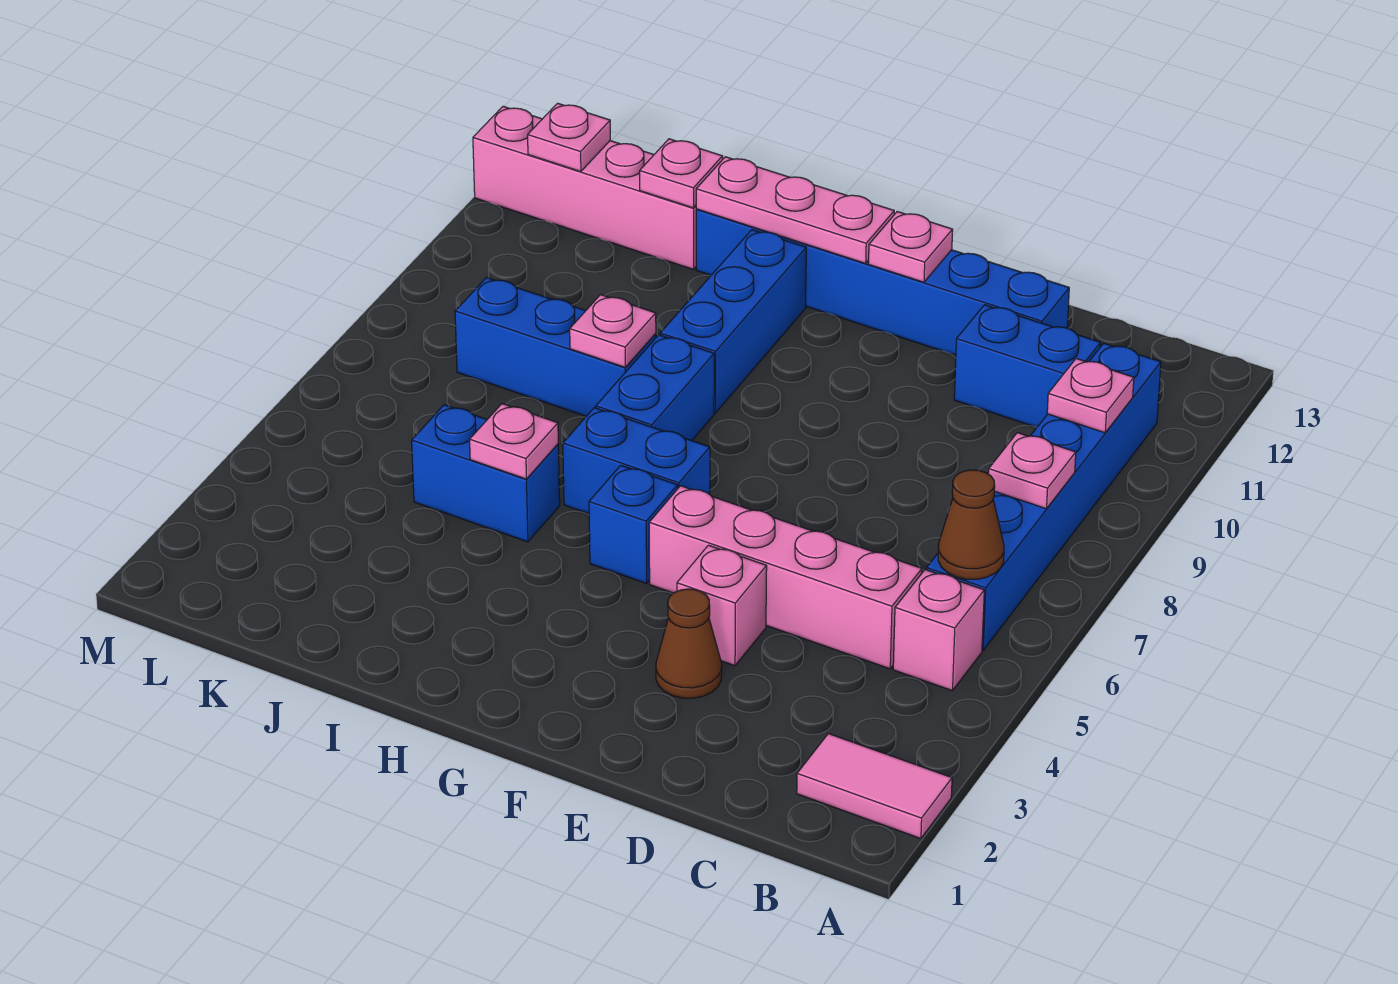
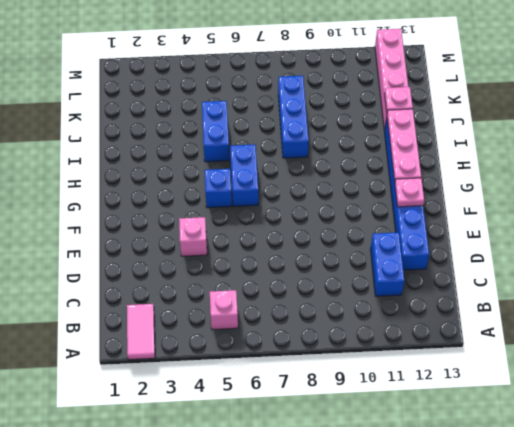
none -> blue brick B6:B11 level 1
none -> pink brick C5:F5 level 1
none -> brown cone E3 level 1

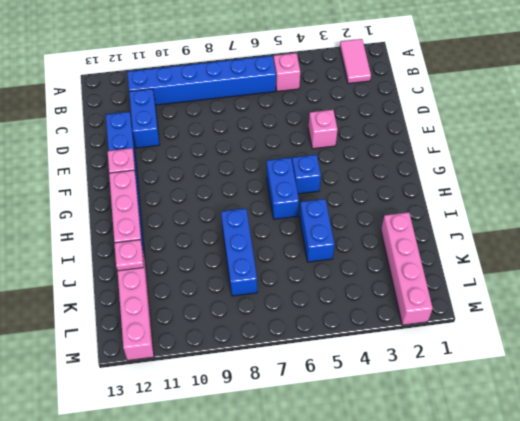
pink brick J2:M2 level 1 -> pink brick C5:F5 level 1
none -> brown cone E3 level 1
none -> blue brick H7:H8 level 1
none -> blue brick H9:H11 level 1

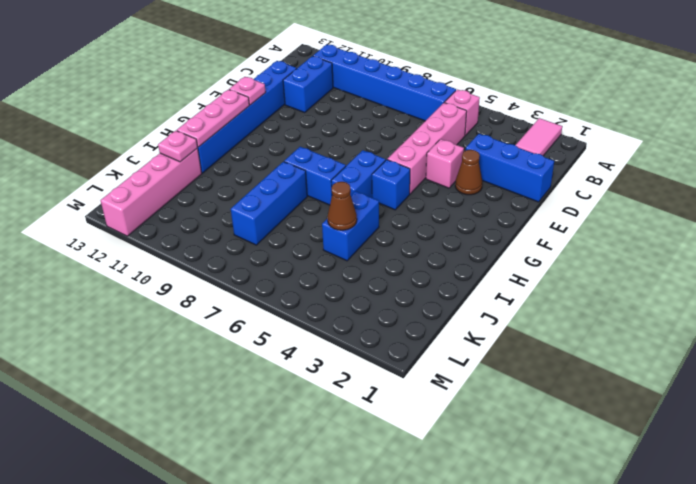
blue brick D1:D3 level 1 -> blue brick H9:H11 level 1
brown cone J5 level 2 -> brown cone B6 level 2
none -> pink plate B8 level 2
none -> pink plate B10 level 2
none -> pink plate I5 level 2

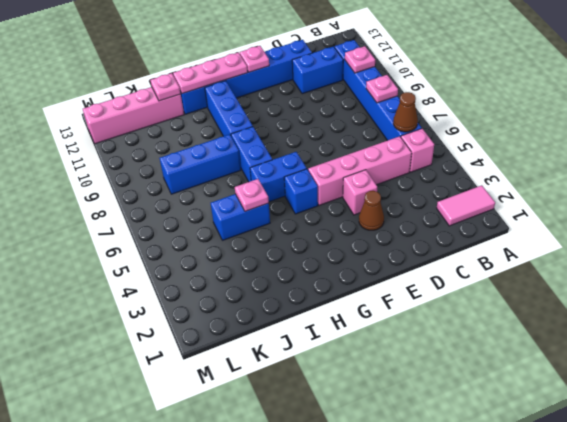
none -> pink plate I8 level 2
none -> pink plate L12 level 2

